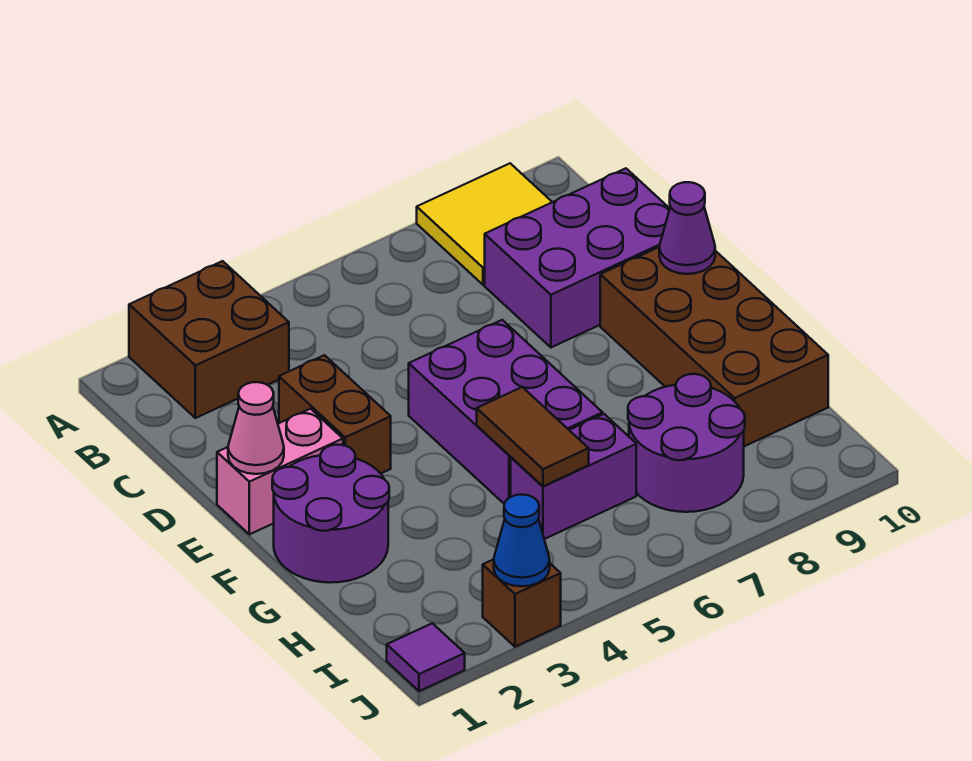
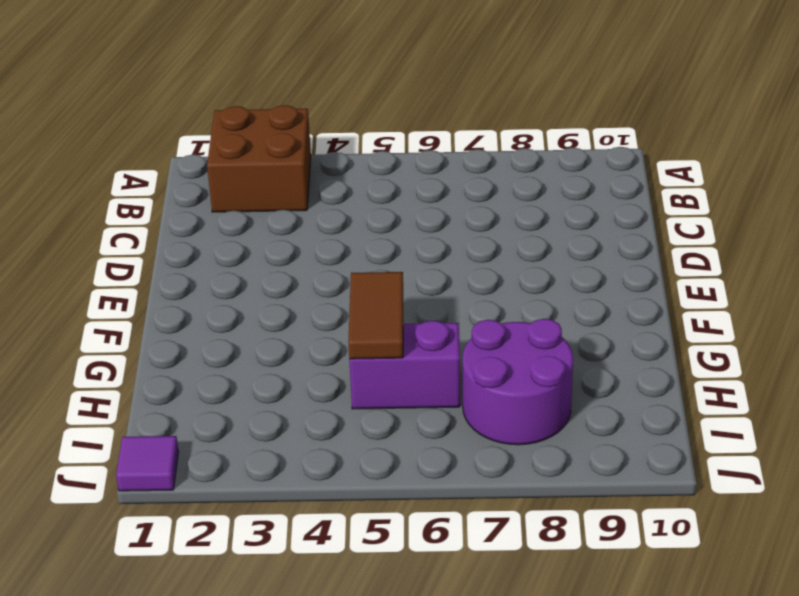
none -> yellow tile A8:B9 level 1
none -> purple brick C8:D10 level 1
none -> brown brick D3:E3 level 1

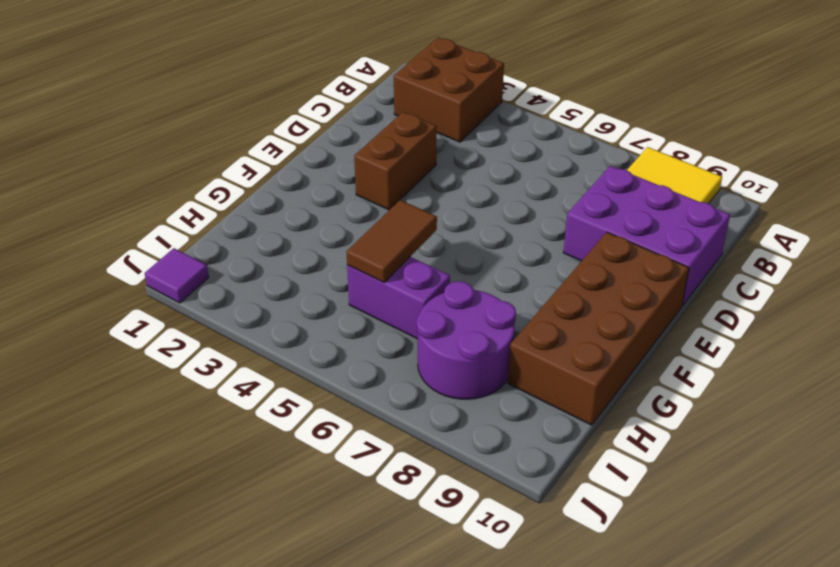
none -> pink brick E1:E2 level 1
none -> purple brick E5:G6 level 1
none -> purple round brick F1:G2 level 1

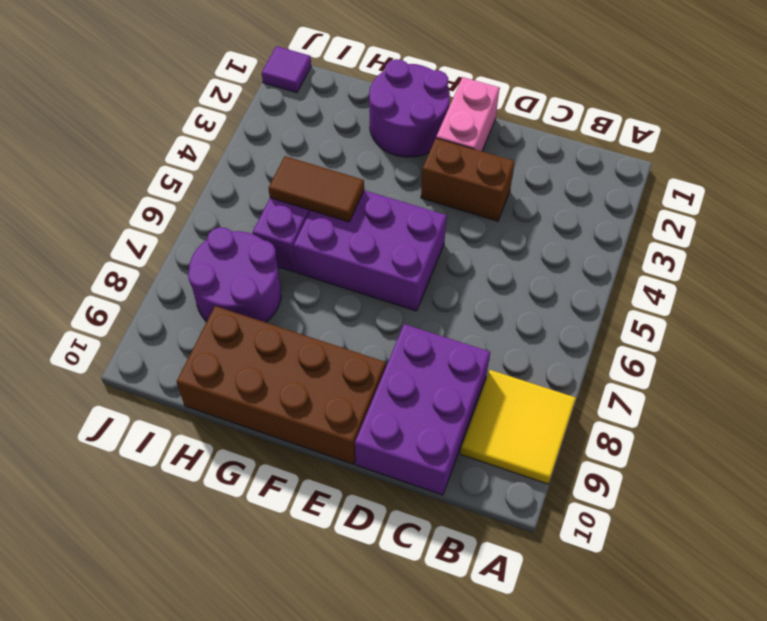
none -> brown brick A2:B3 level 1
none -> brown brick J3 level 1
none -> pink cone E1 level 2

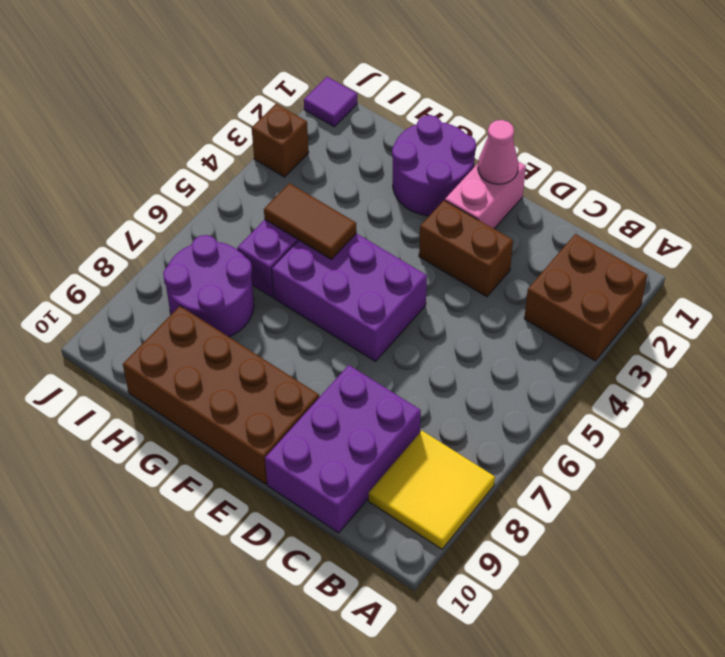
none -> purple cone E10 level 2
none -> blue cone J3 level 2

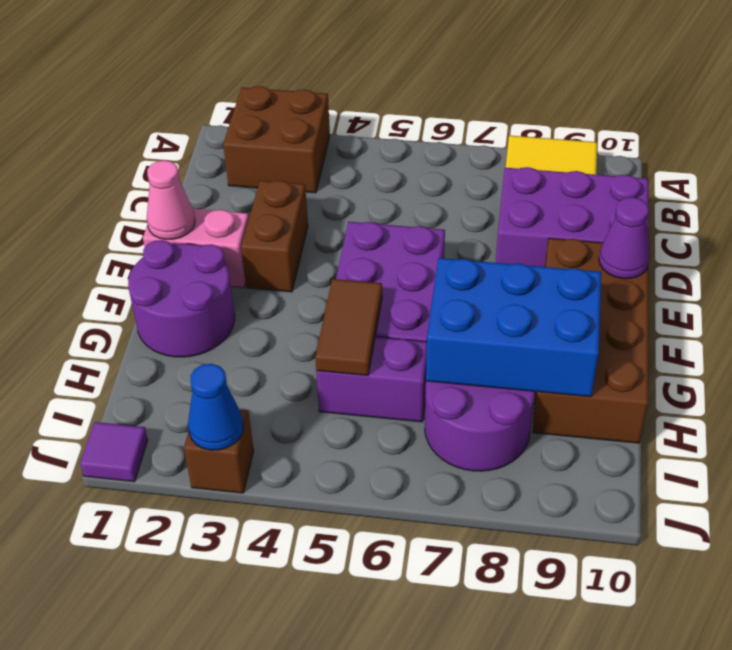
blue brick G7:H9 level 2 -> none

